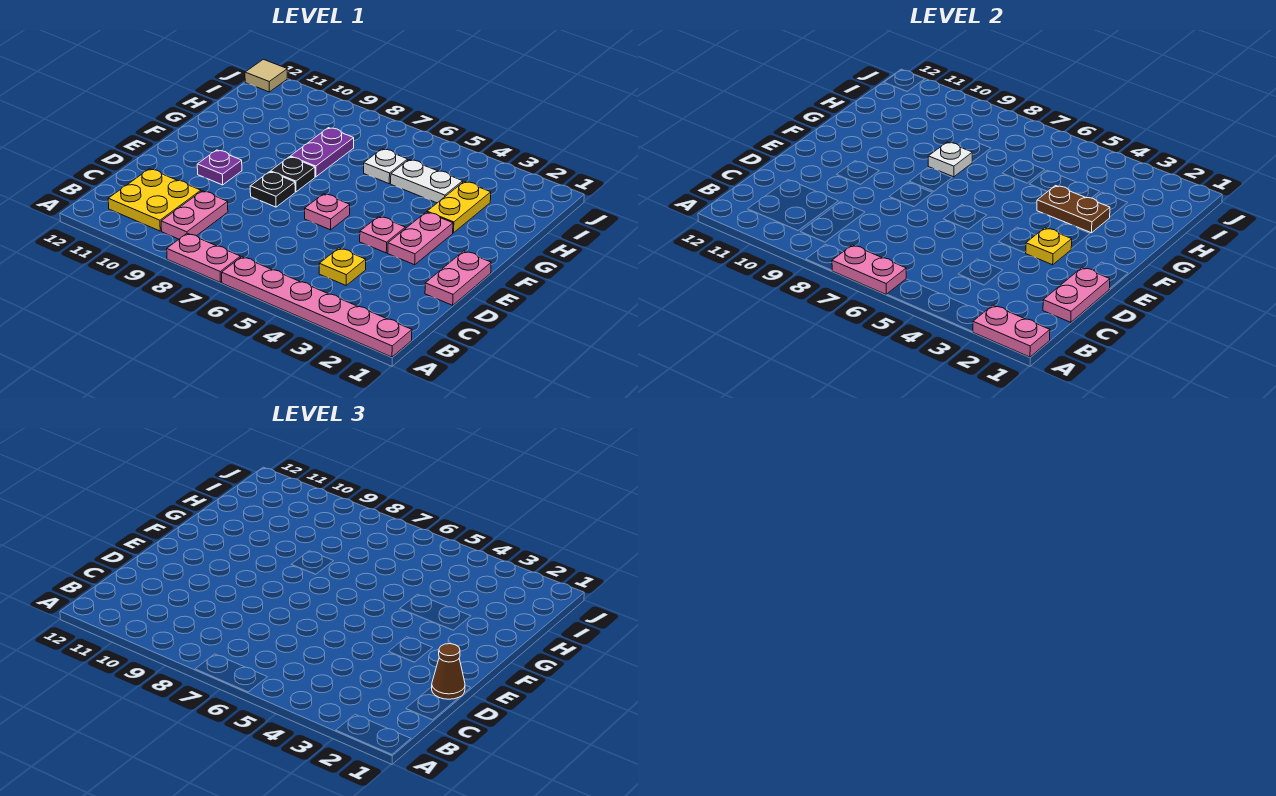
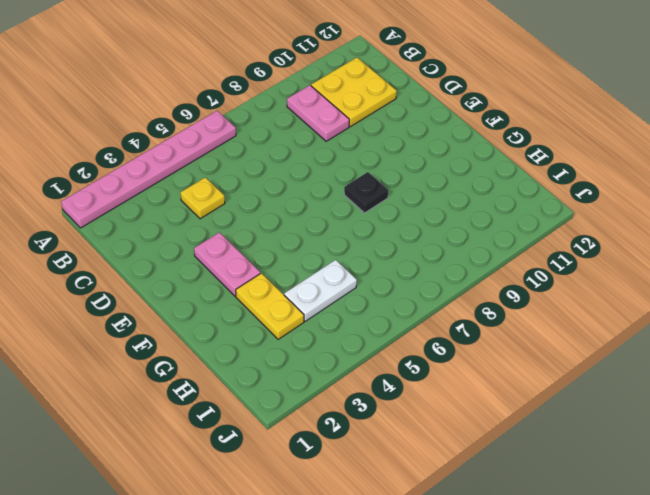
none -> pink plate A7:A8 level 1
none -> pink plate D1:E1 level 1
none -> pink plate E4 level 1

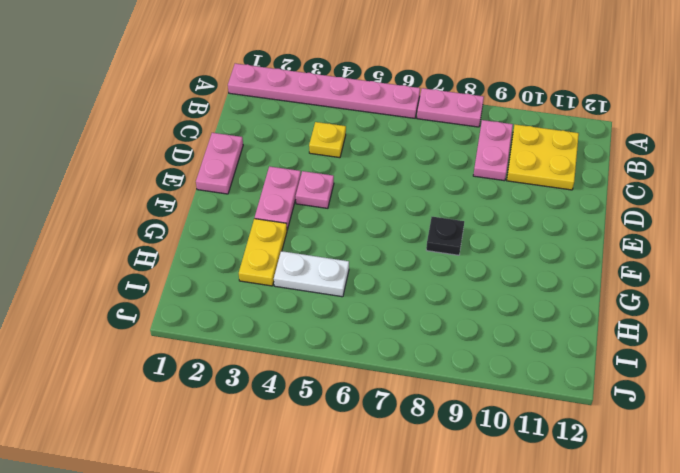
none -> pink plate E6 level 1
none -> black plate E8 level 1
none -> purple plate E10 level 1

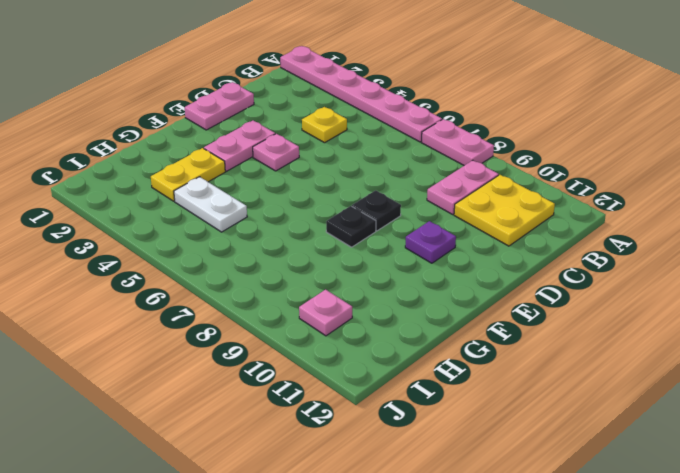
pink plate I10 level 1 -> pink plate E6 level 1
none -> purple plate G8:H8 level 1
none -> white plate H6 level 1
none -> tan tile J12 level 1

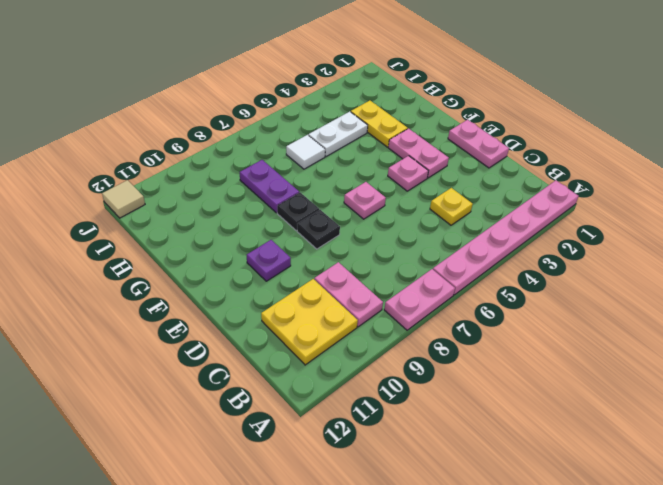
white tile H6 level 1 -> white plate H6 level 1
none -> pink plate A1:A2 level 2
none -> pink plate A6:A7 level 2
none -> pink plate C1:D1 level 2

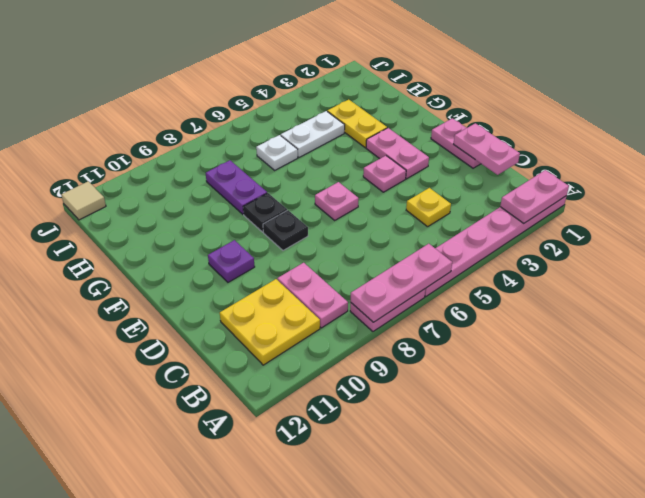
pink plate A6:A8 level 2 -> pink plate A6:A7 level 2
none -> yellow plate E3 level 2
none -> brown plate G3:G4 level 2
none -> white plate G8 level 2

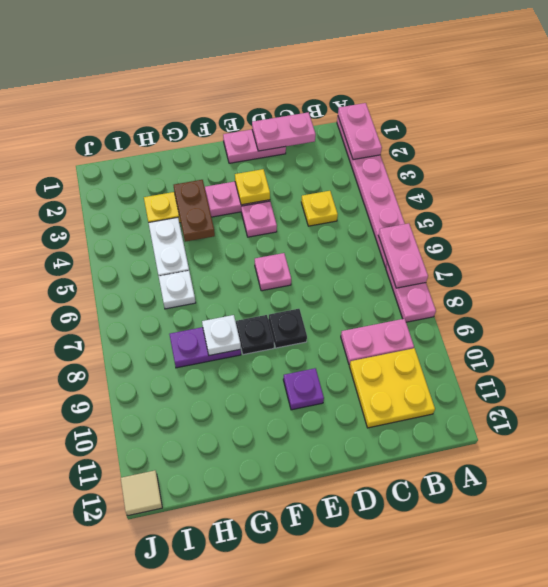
none -> brown cone D1 level 3

